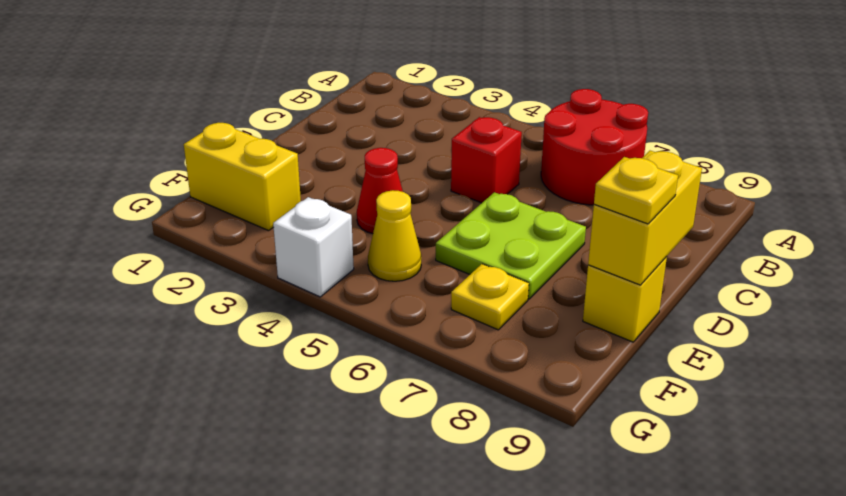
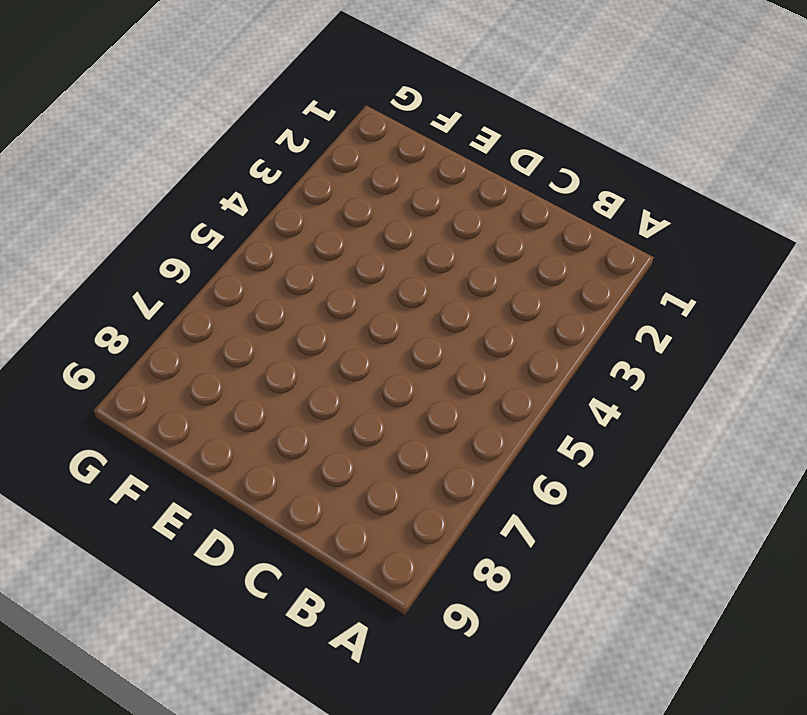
none -> red round brick A6:B7 level 1
none -> red brick C5 level 1

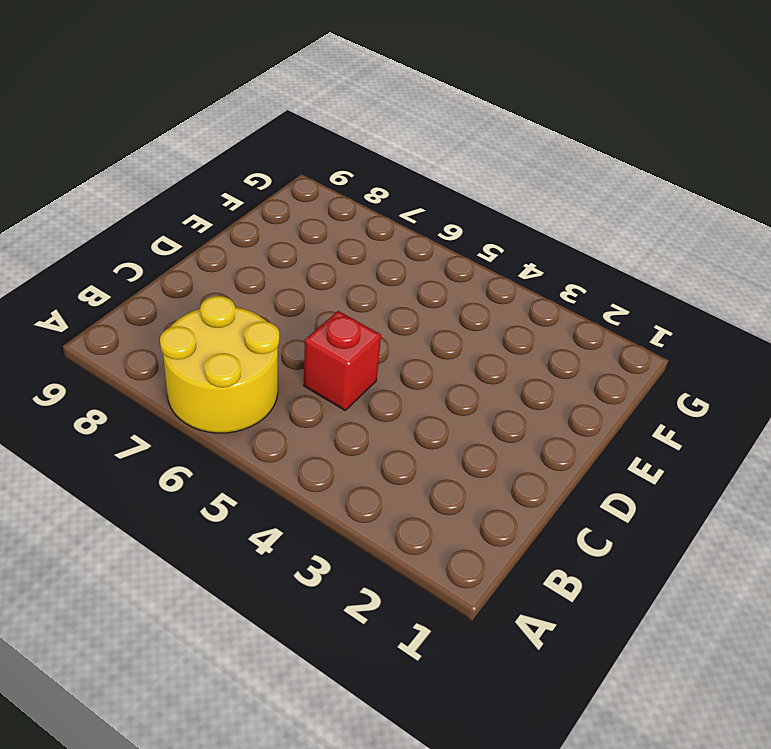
yellow round brick A6:B7 level 1 -> red round brick A6:B7 level 1
none -> lime plate D6:E7 level 1
none -> red cone E4 level 1

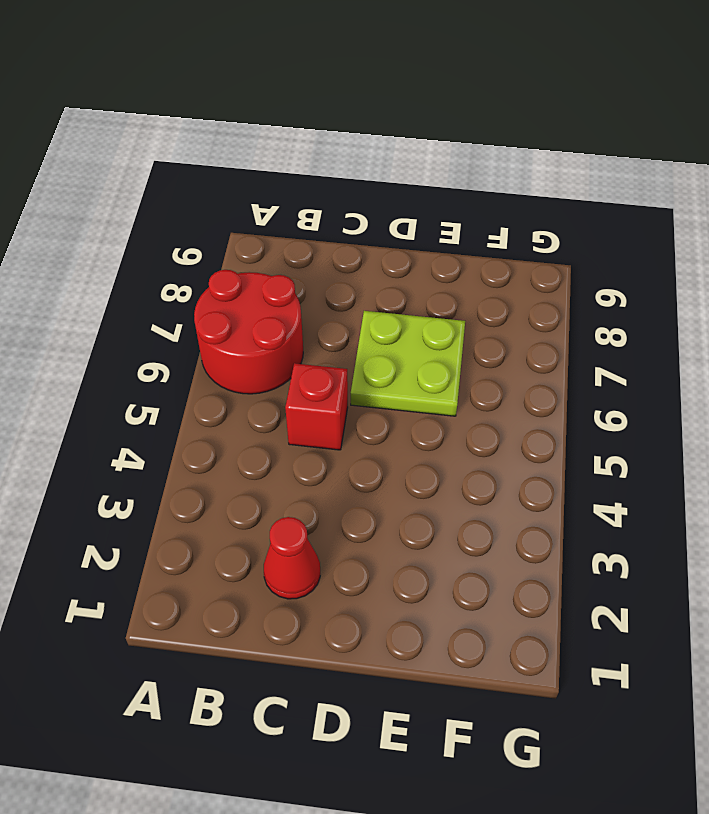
red cone C2 level 1 -> red cone E4 level 1
none -> yellow brick E9 level 1
none -> yellow brick F1:F2 level 1

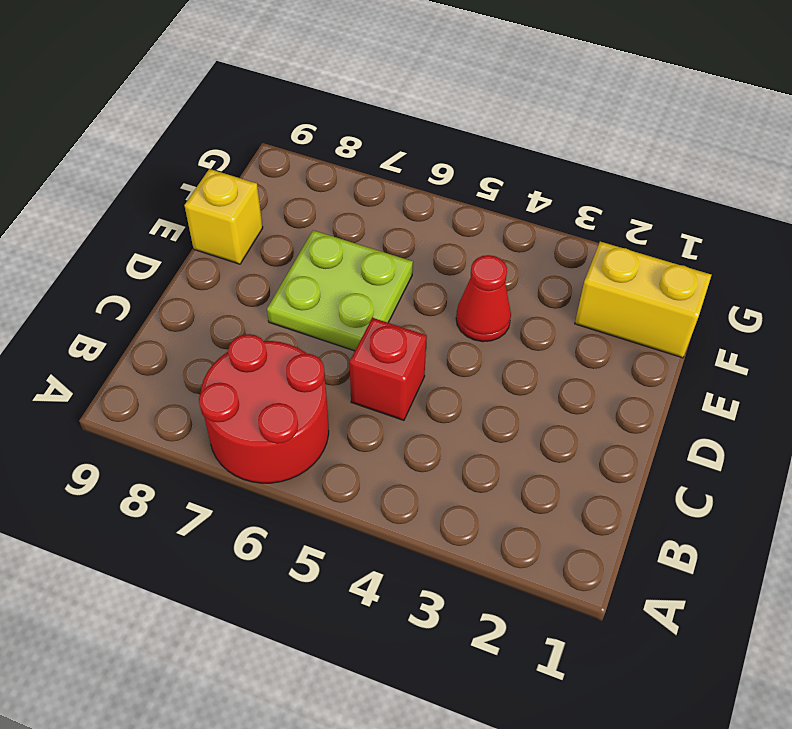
none -> yellow cone F5 level 1
none -> yellow plate F7 level 1

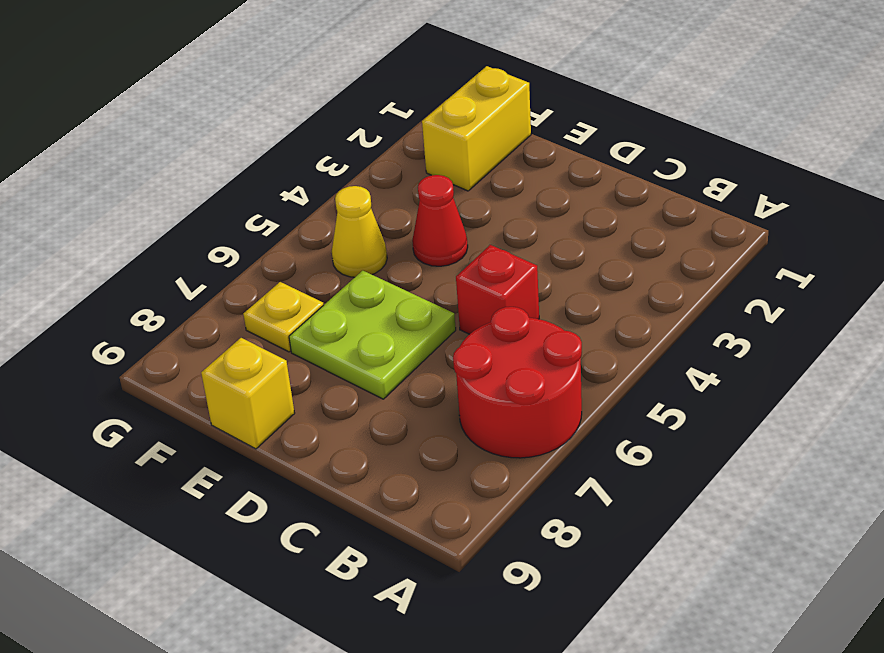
none -> white brick G4 level 1
none -> yellow brick D9:E9 level 2

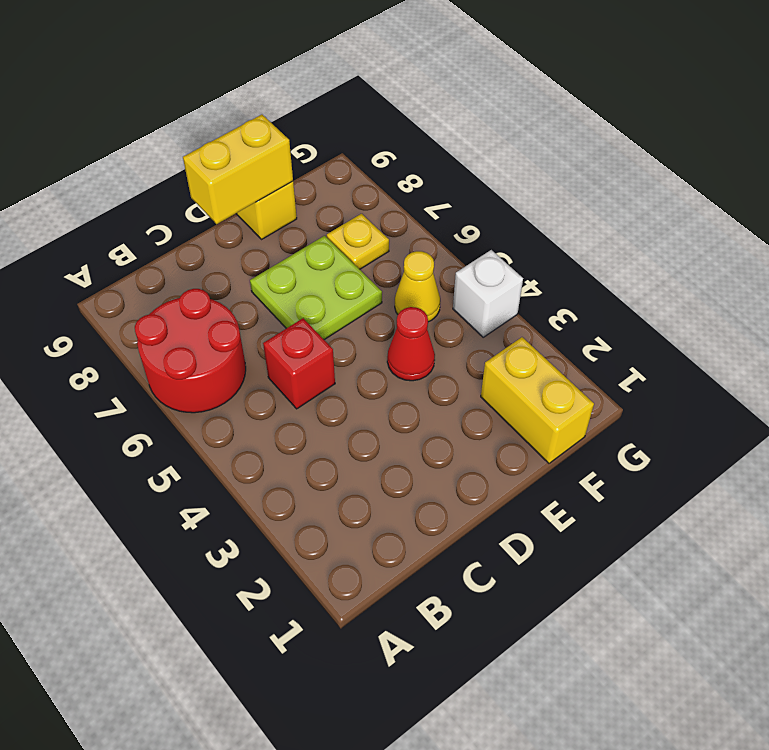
none -> yellow plate E9 level 3

